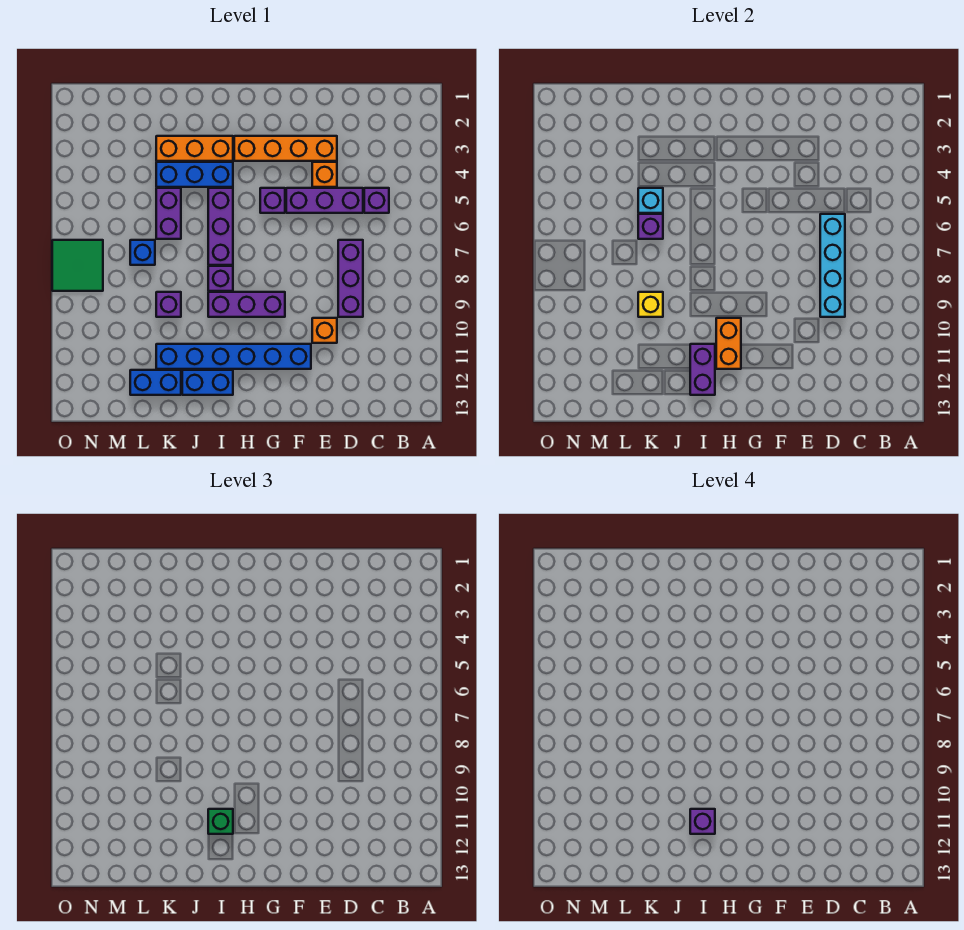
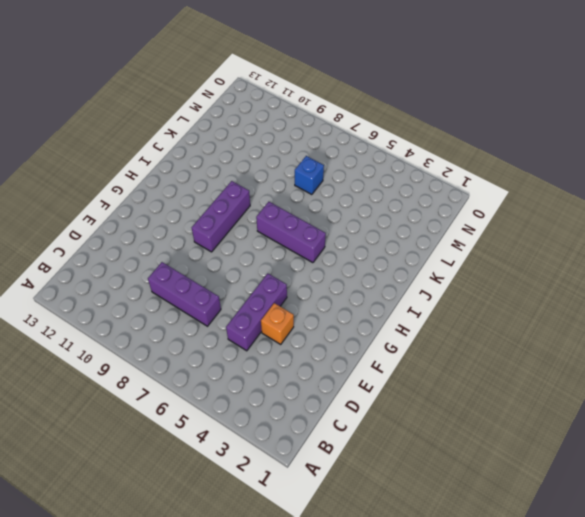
none -> purple brick C5 level 1
none -> orange brick E3:H3 level 1
none -> orange brick E10 level 1

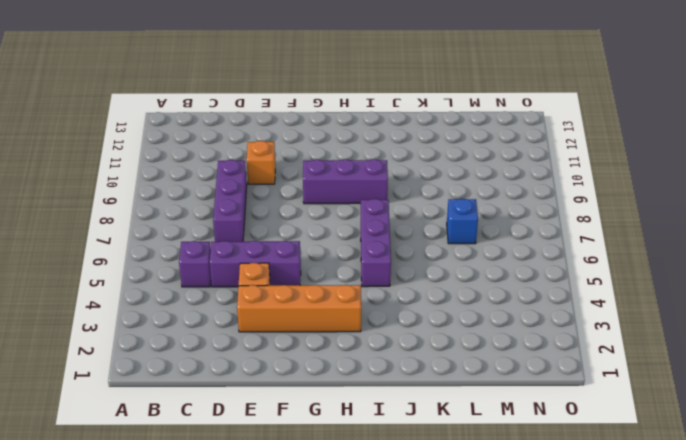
none -> blue brick F11:K11 level 1
none -> purple brick G5 level 1
none -> orange brick I3:K3 level 1

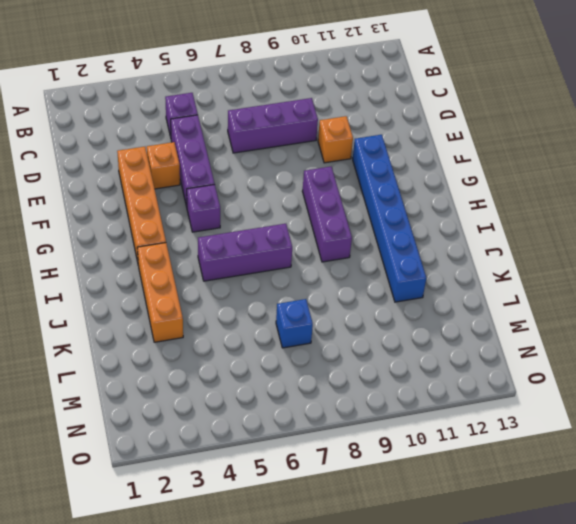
none -> blue brick I4:K4 level 1
none -> purple brick I8 level 1
none -> blue brick I12:J12 level 1

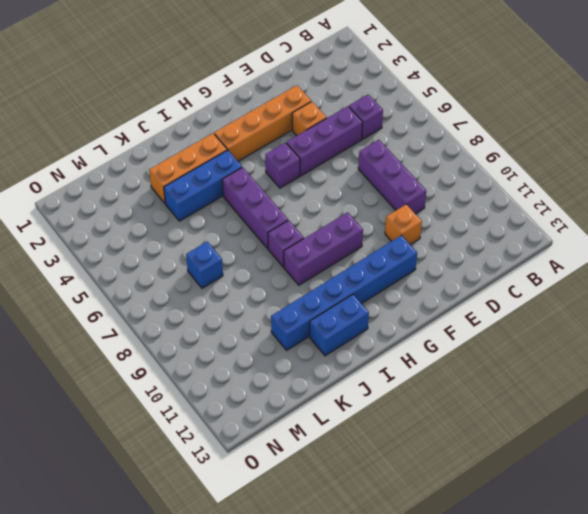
none -> purple brick K5:K6 level 1
none -> purple brick K9 level 1
none -> blue brick K12:L12 level 1

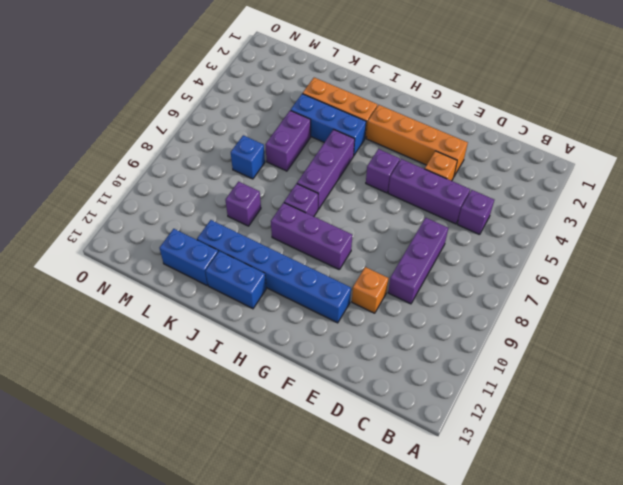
none -> green tile N7:O8 level 1
none -> cyan brick D6:D9 level 2
none -> orange brick H10:H11 level 2

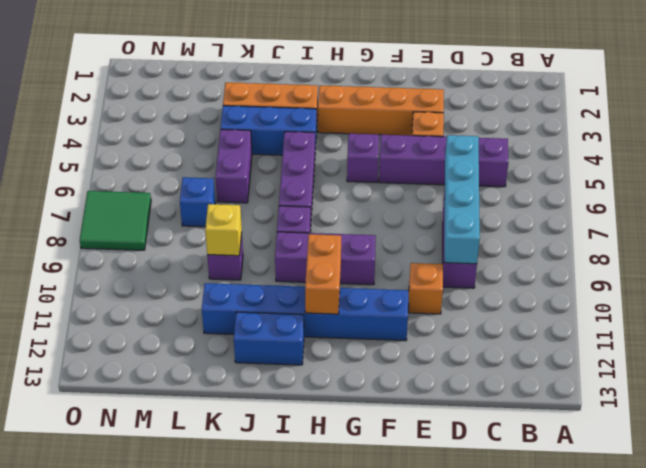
none -> blue brick K12:L12 level 1
none -> purple brick I11:I12 level 2
none -> cyan brick K5 level 2

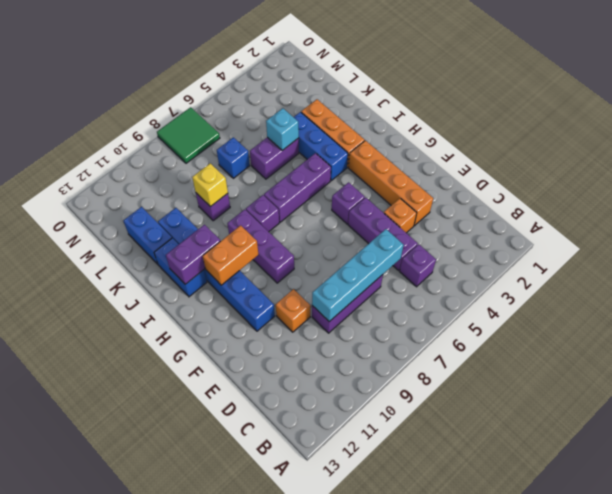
none -> purple brick K6 level 2
none -> green brick I11 level 3
none -> purple brick I11 level 4

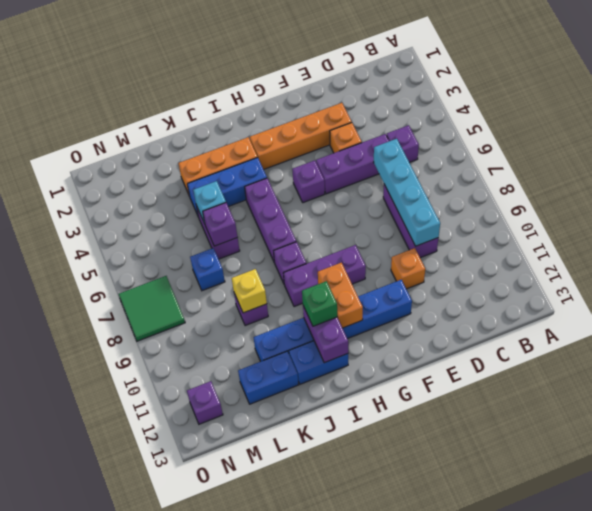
purple brick N12 level 1 -> purple brick I11 level 4

